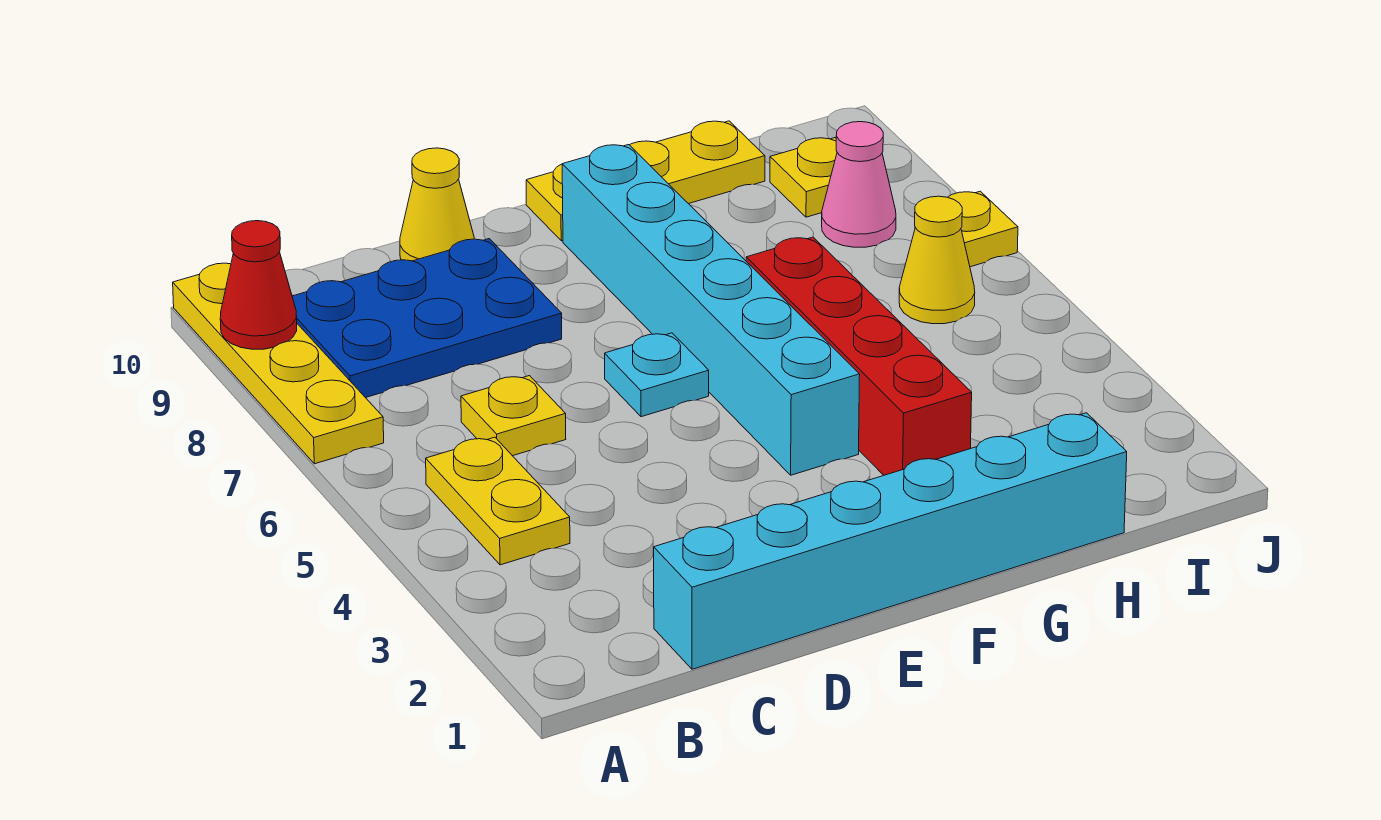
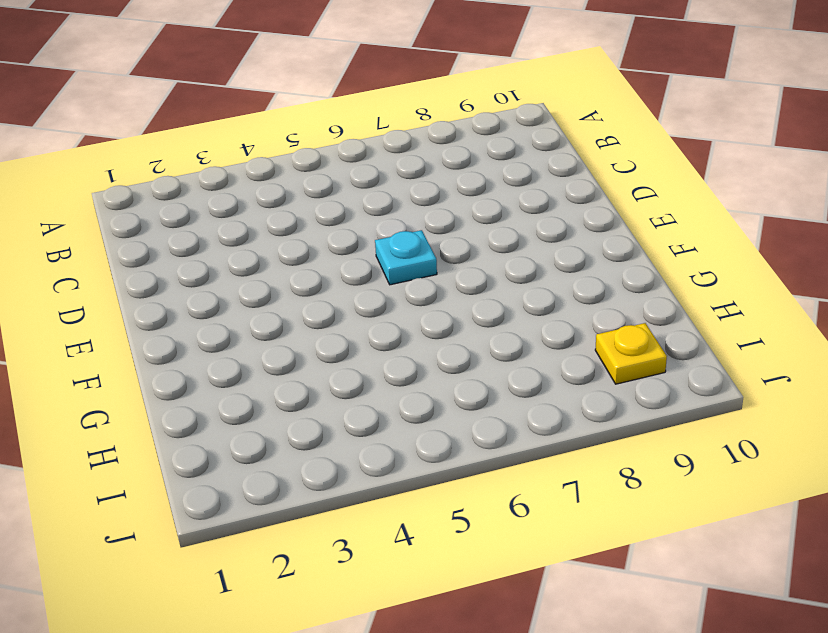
none -> yellow plate A7:A10 level 1
none -> yellow plate B4:B5 level 1
none -> blue plate B8:D9 level 1

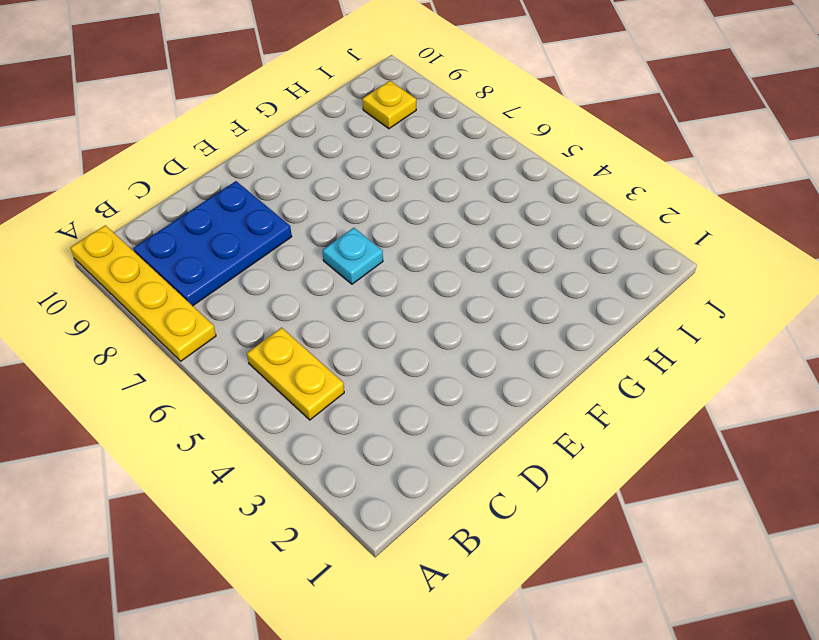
none -> cyan brick C1:H1 level 1
none -> yellow plate C6 level 1
none -> yellow cone D10 level 1

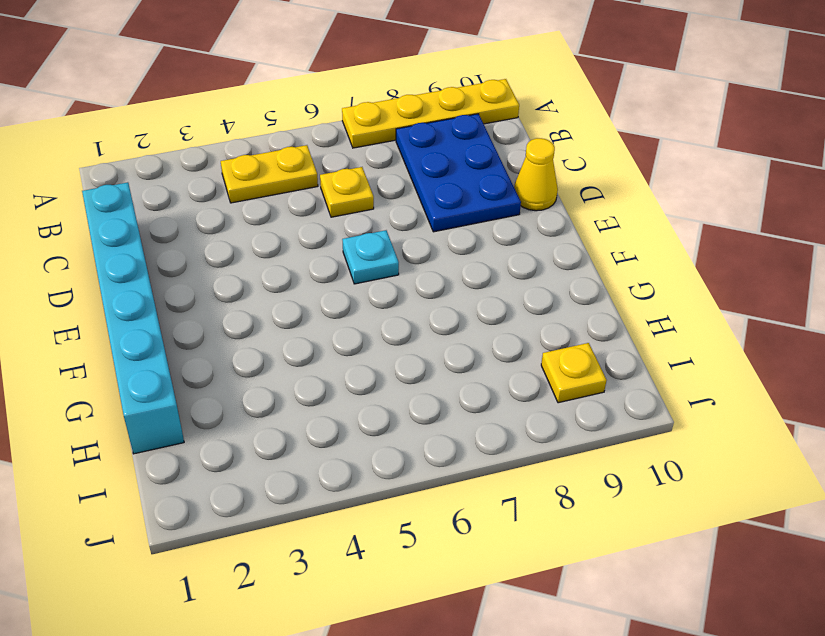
none -> cyan brick F4:F9 level 1
none -> yellow plate F10:H10 level 1
none -> red brick G3:G6 level 1

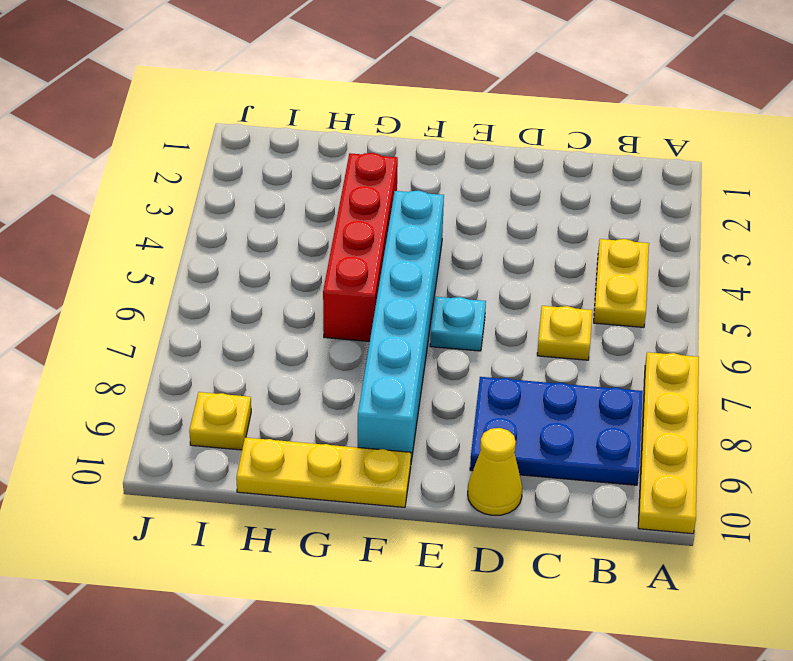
none -> cyan brick C1:H1 level 1
none -> yellow cone I6 level 1
none -> pink cone I8 level 1

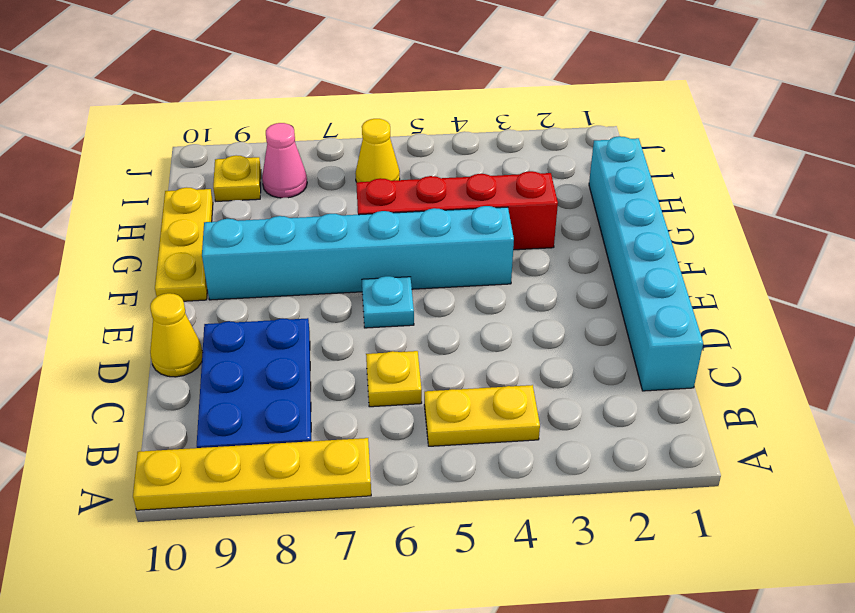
none -> yellow plate J7 level 1
none -> red cone A9 level 2

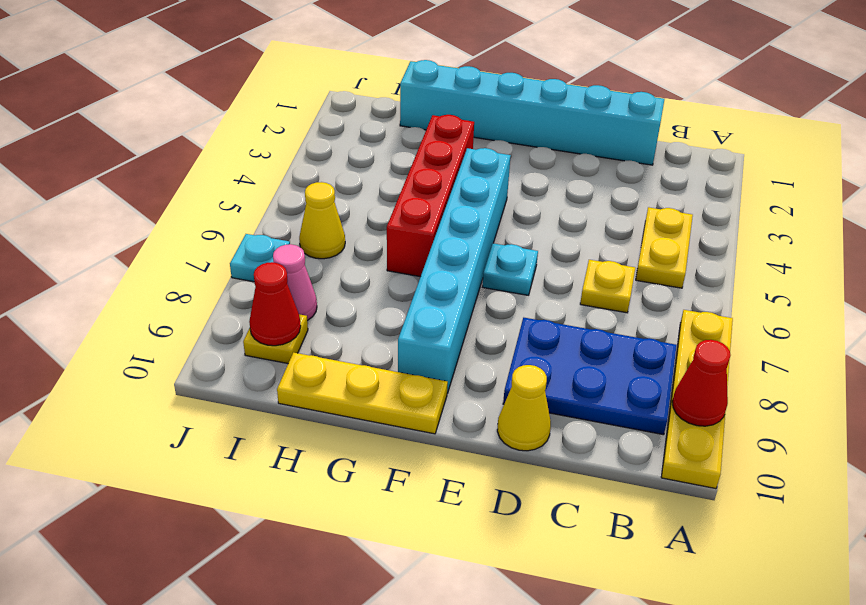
red cone I9 level 2 -> none
cyan plate J7 level 1 -> yellow plate J7 level 1

